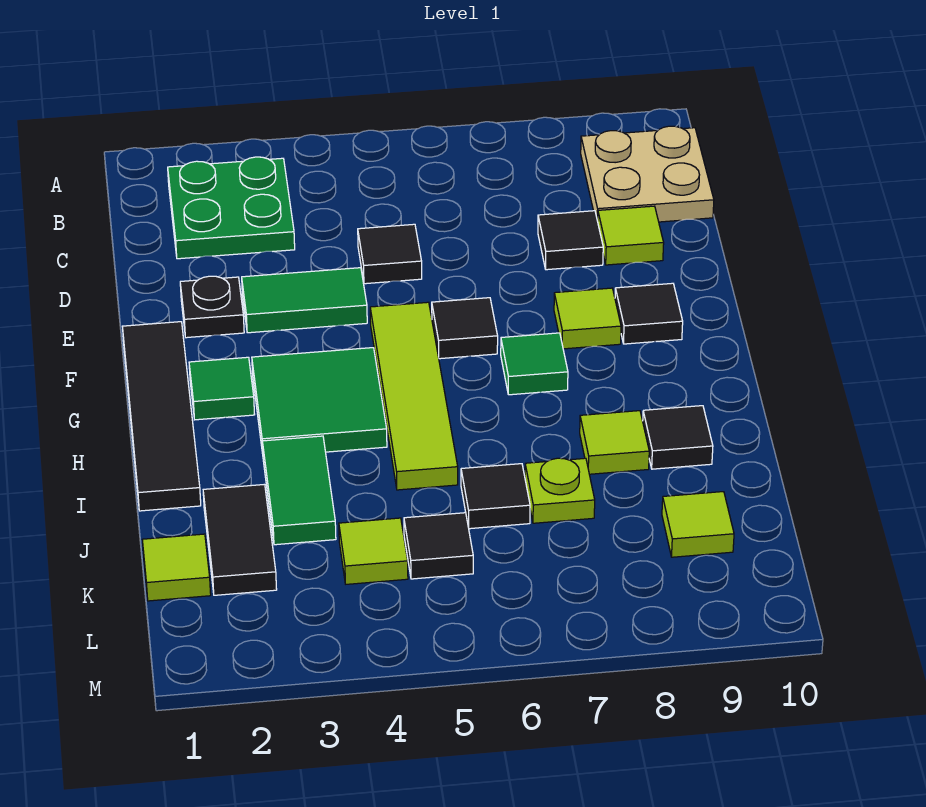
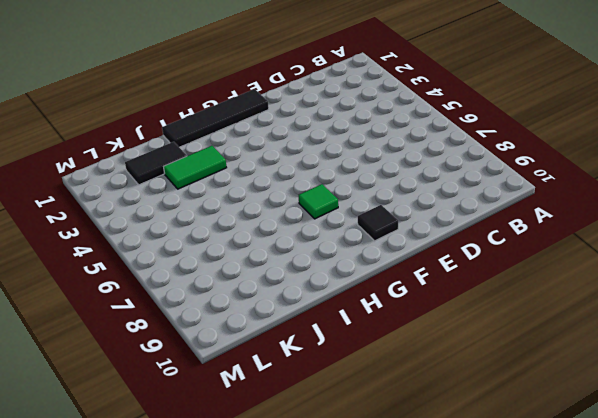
none -> green plate B2:C3 level 1
none -> tan plate B9:C10 level 1
none -> black tile D5 level 1

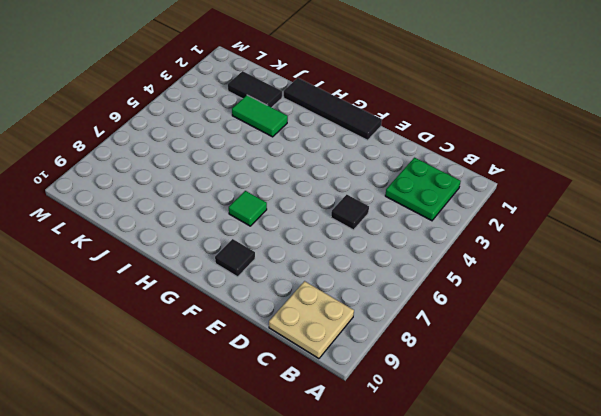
none -> black tile D8 level 1
none -> lime tile D9 level 1
none -> black plate E2 level 1

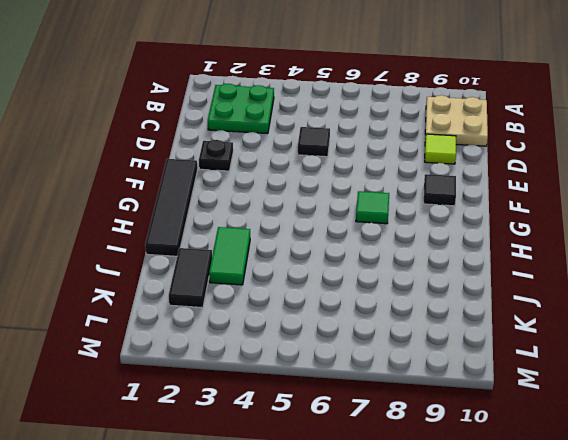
none -> black tile D8 level 1
none -> green tile E3:E4 level 1
none -> lime tile F5:I5 level 1

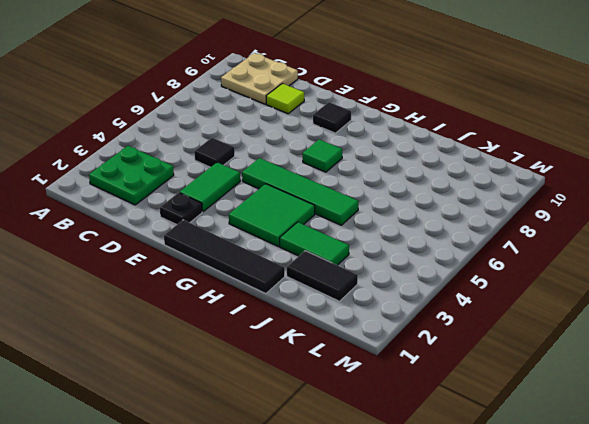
green tile F5:I5 level 1 -> lime tile F5:I5 level 1
none -> black tile D8 level 1
none -> black tile F6 level 1
none -> lime tile F8 level 1

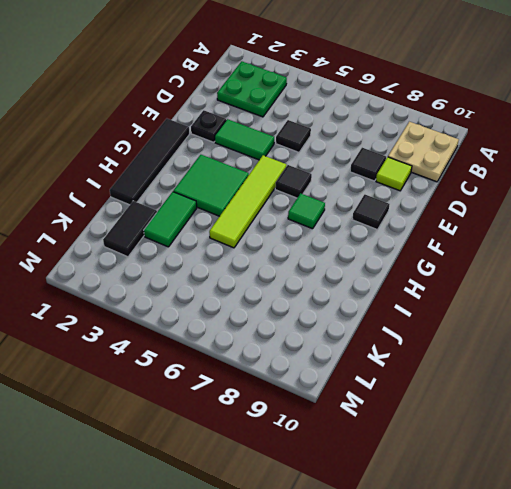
none -> lime tile F8 level 1
none -> green tile G2 level 1
none -> lime tile I8 level 1

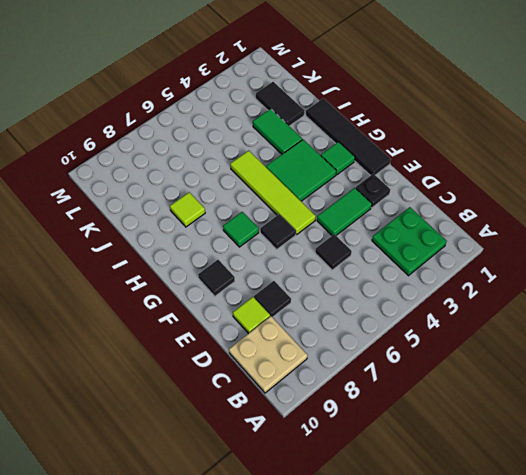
none -> lime tile F8 level 1
none -> black tile I9 level 1
none -> black tile J6 level 1

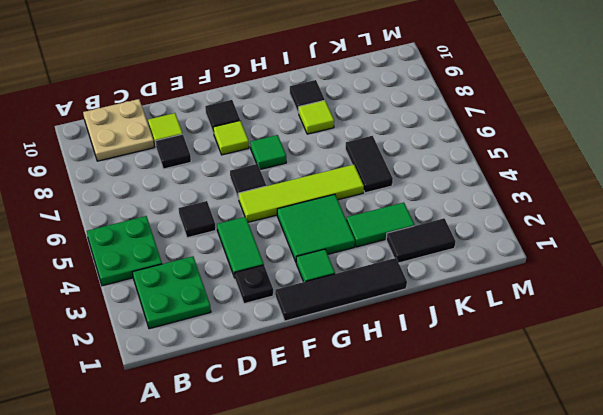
green plate A4:B5 level 1 -> none
black tile J5:J6 level 1 -> black tile J6 level 1
none -> lime plate J7 level 1
none -> lime tile K1 level 1
none -> lime tile K4 level 1

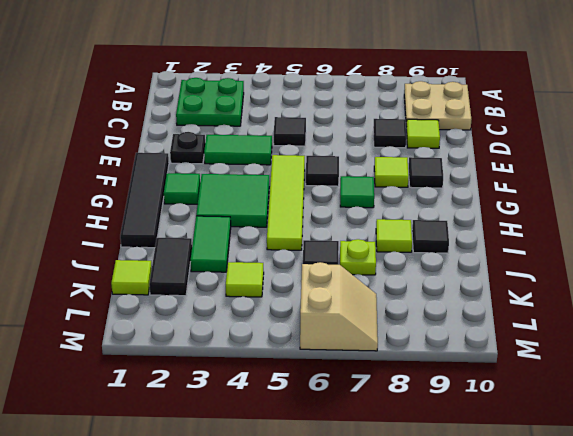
tan slope L6:M7 level 1 top 6 -> none
none -> black tile K5 level 1
none -> lime tile K9 level 1

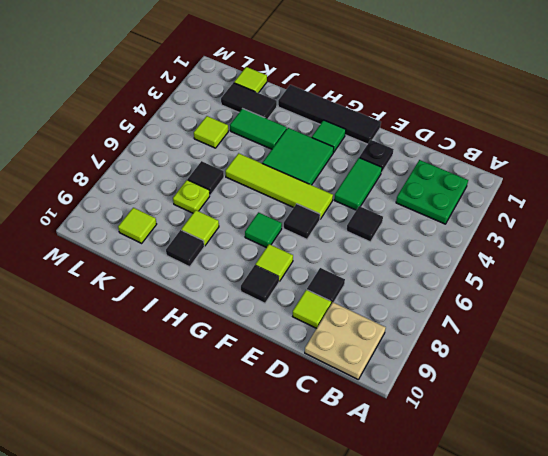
none -> black tile K5 level 1

